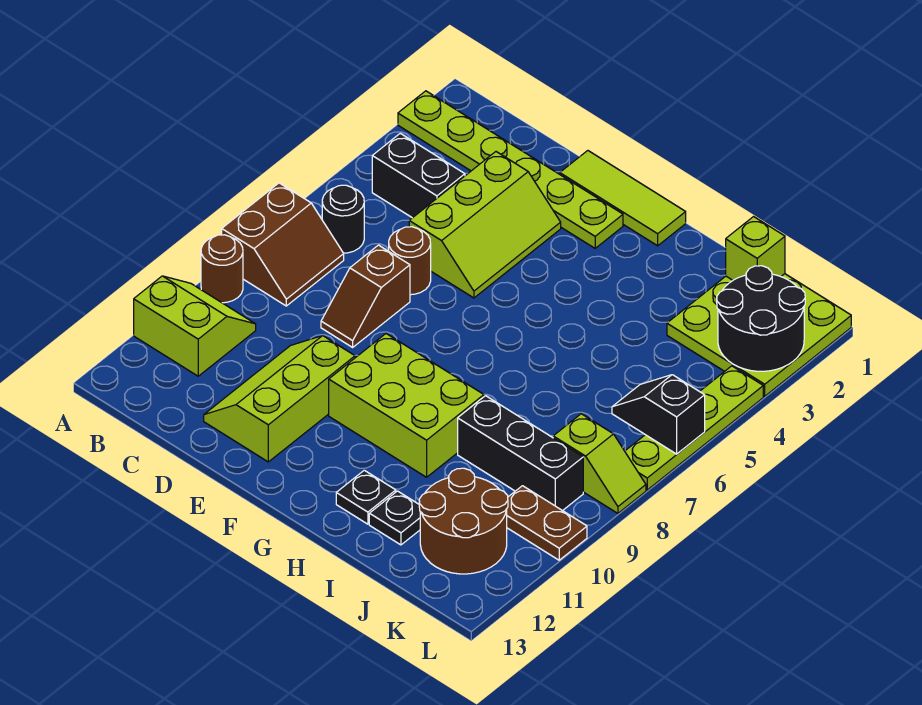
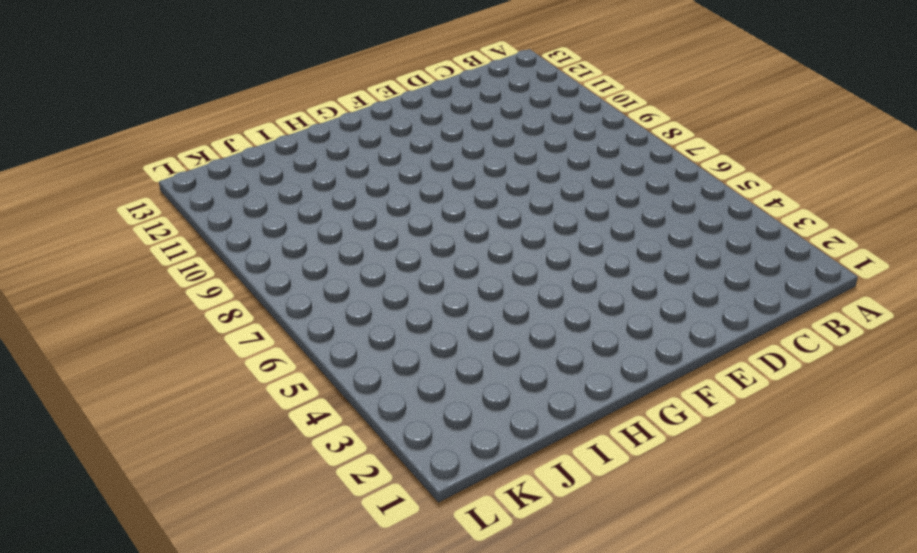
none -> lime plate A2:F2 level 1
none -> brown slope A7:B8 level 1 top A
none -> brown round brick A9 level 1

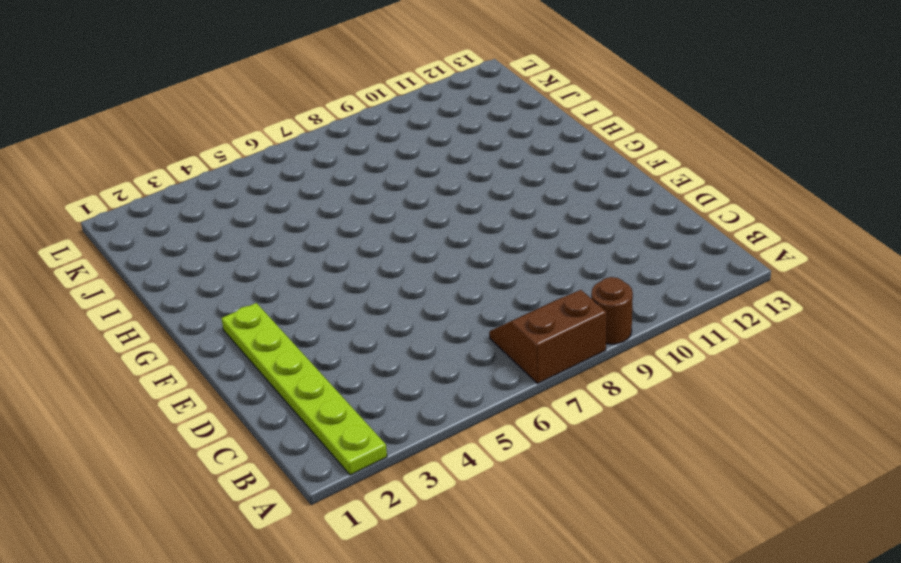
none -> lime slope A10:B11 level 1 top 11
none -> black brick B4:C4 level 1
none -> black round brick B6 level 1

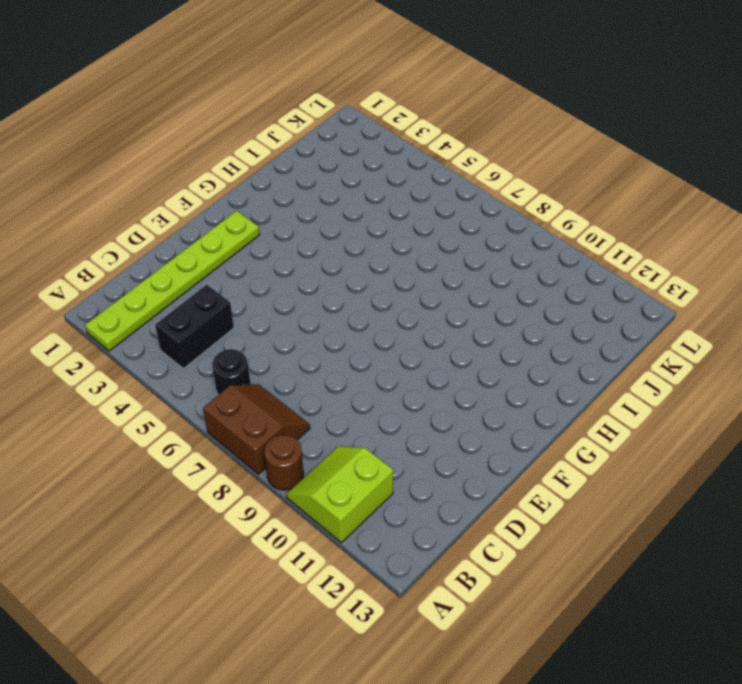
none -> lime slope D3:E5 level 1 top D
none -> brown round brick D6 level 1
none -> brown slope D7:D8 level 1 top 7

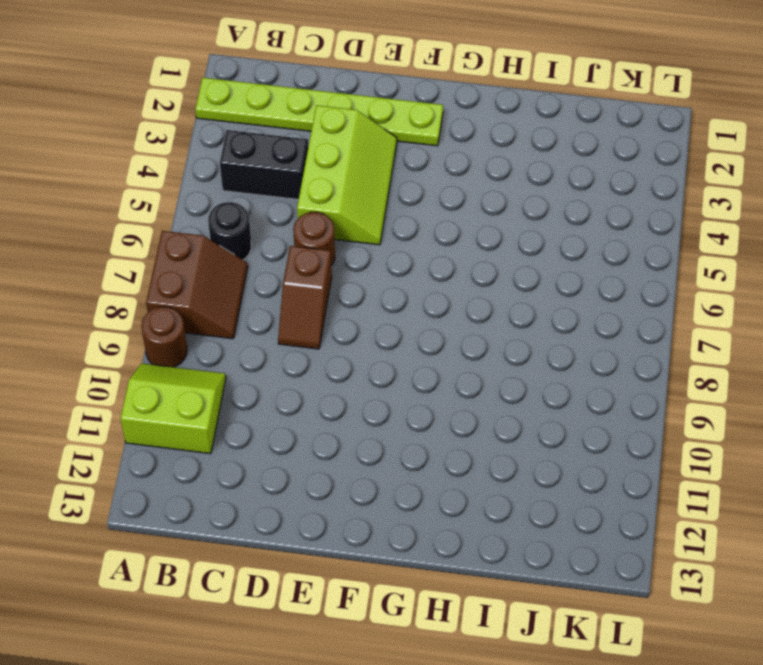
none -> lime slope D10:E12 level 1 top E
none -> lime tile E1:G1 level 1
none -> lime brick F9:H10 level 1

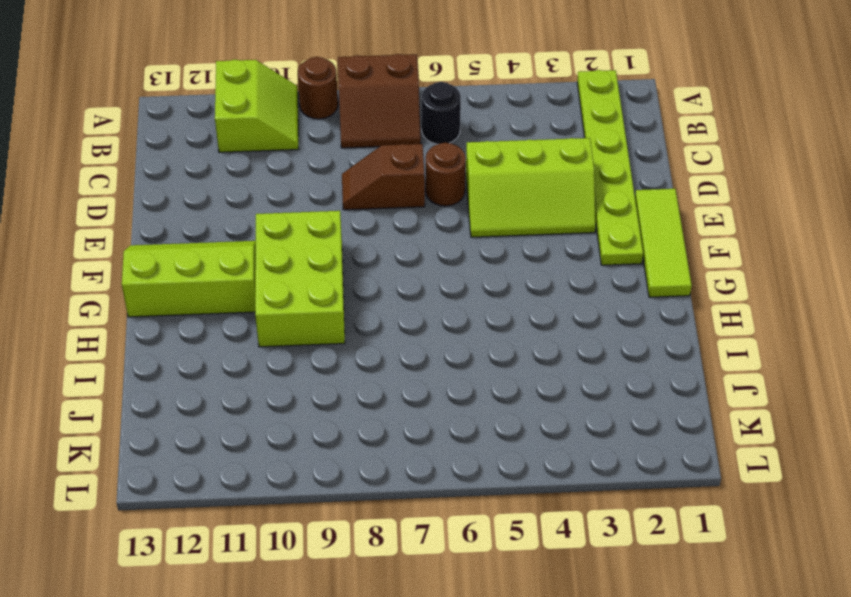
lime slope F11:G13 level 1 top G -> lime slope D10:E12 level 1 top E
none -> black brick B4:C4 level 1
none -> black plate H12 level 1
none -> black brick I9:K9 level 1

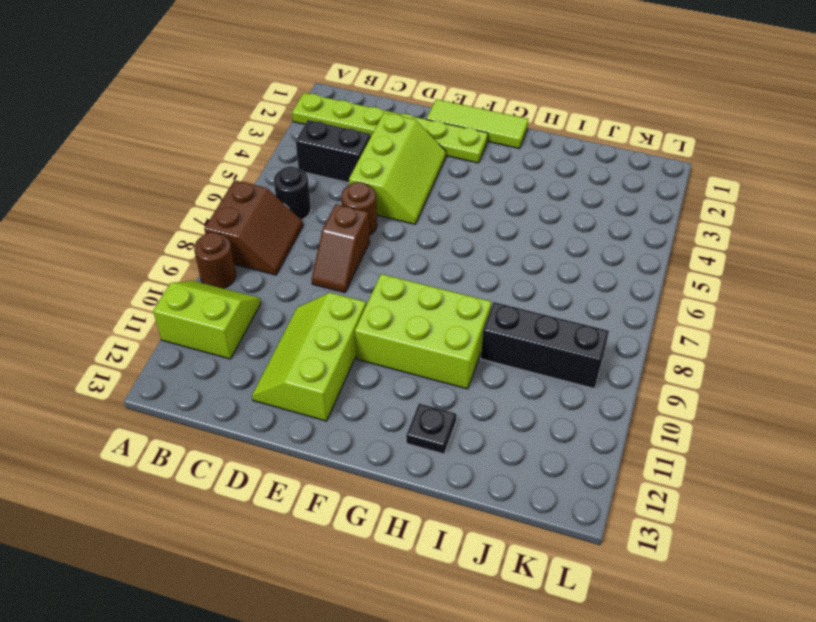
none -> black plate I12 level 1
none -> lime plate J1:L3 level 1
none -> brown round brick J11:K12 level 1

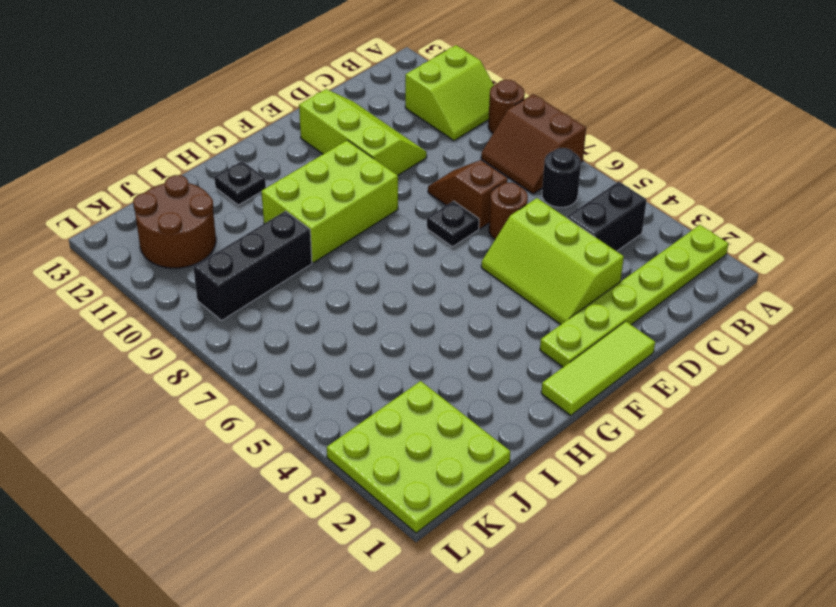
black plate E7 level 1 -> black plate I12 level 1
none -> lime slope K8:L8 level 1 top K
none -> brown plate K10:L10 level 1
none -> lime plate L4:L7 level 1

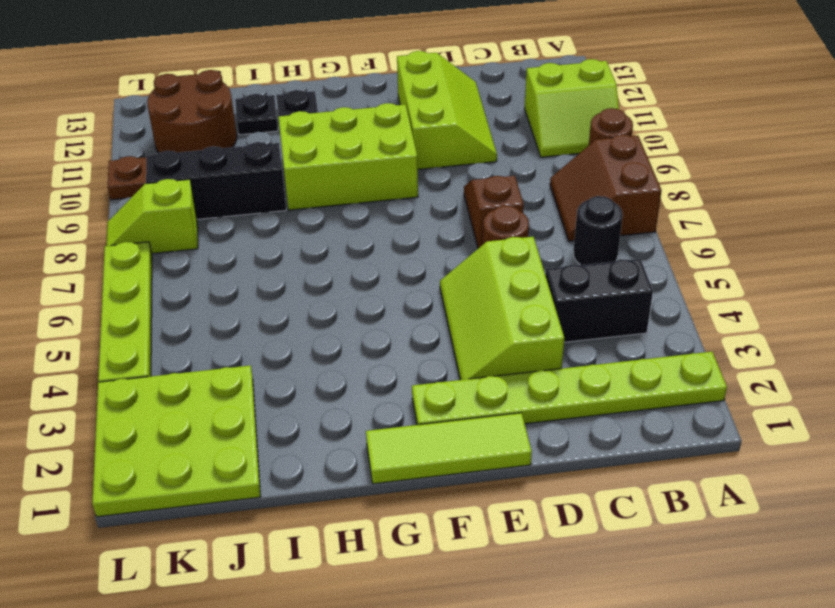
none -> lime brick J1 level 2
none -> black round brick K2:L3 level 2
none -> black slope K6:L6 level 2 top L

